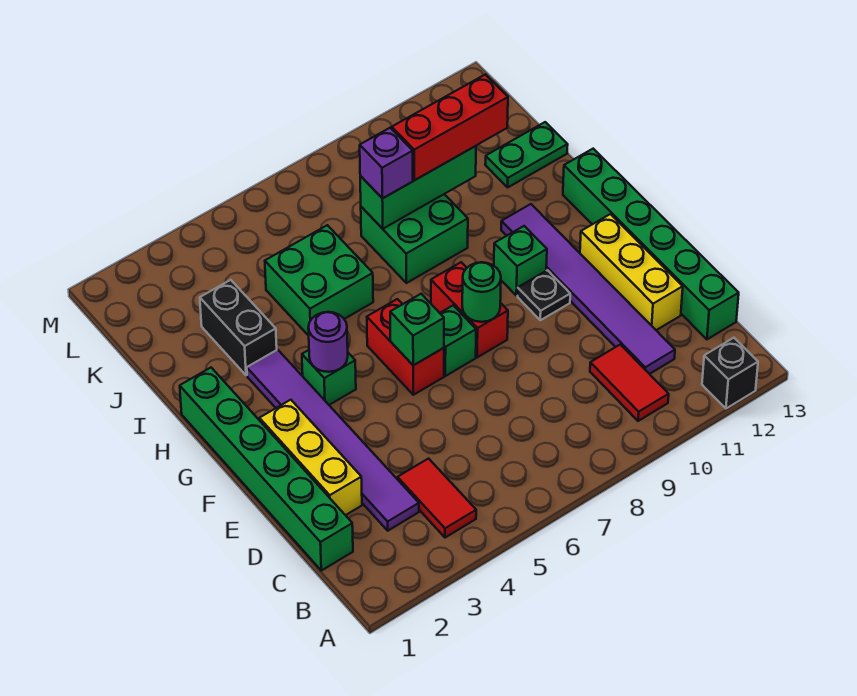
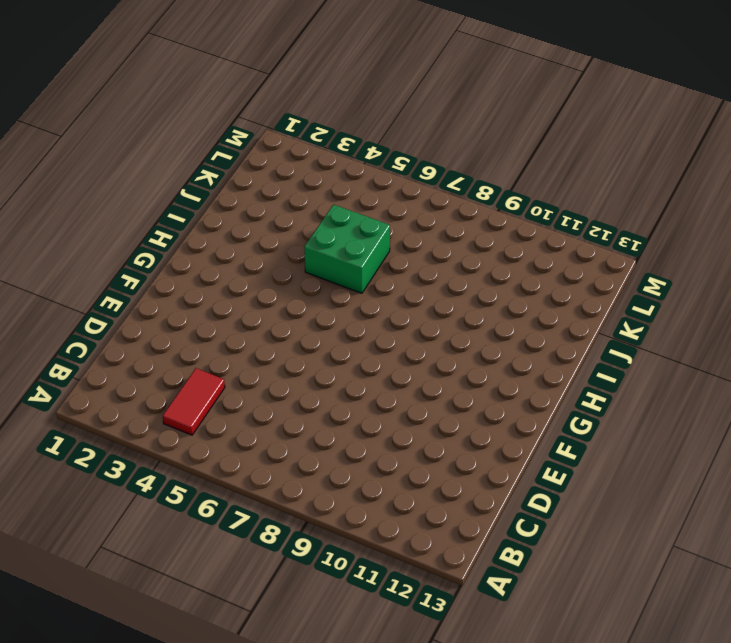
none -> black brick A12 level 1
none -> red tile B10:C10 level 1
none -> green brick C1:H1 level 1

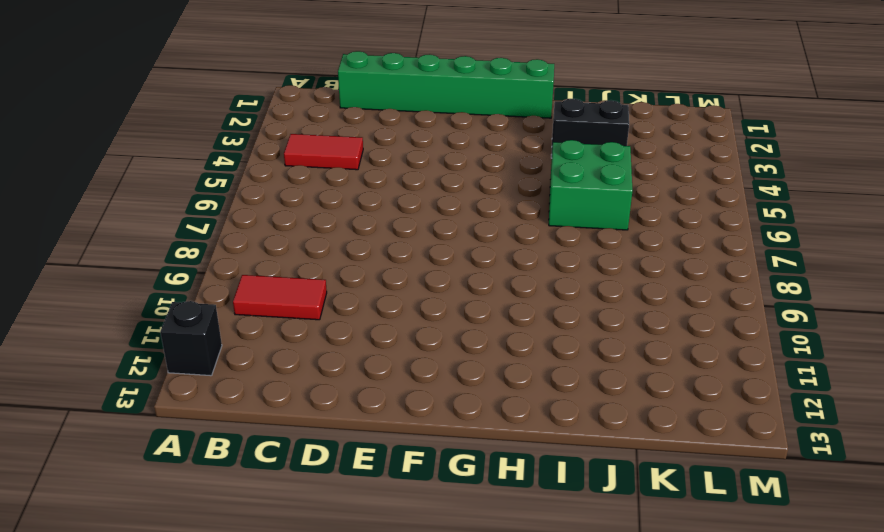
none -> purple tile C3:H3 level 1
none -> purple tile C11:H11 level 1
none -> green brick C13:H13 level 1

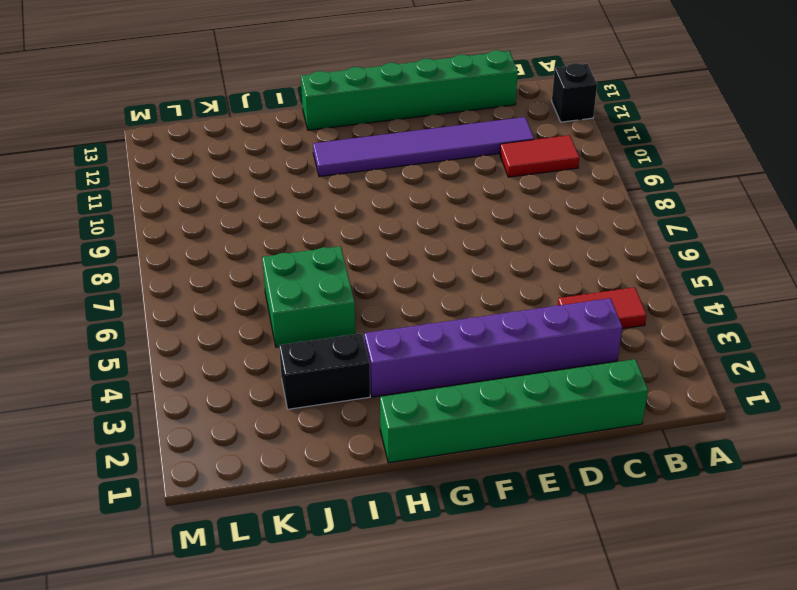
purple brick C3:H3 level 1 -> purple tile C3:H3 level 1
none -> yellow brick D2:F2 level 1
none -> yellow brick D12:F12 level 1
none -> red brick F6:G6 level 1

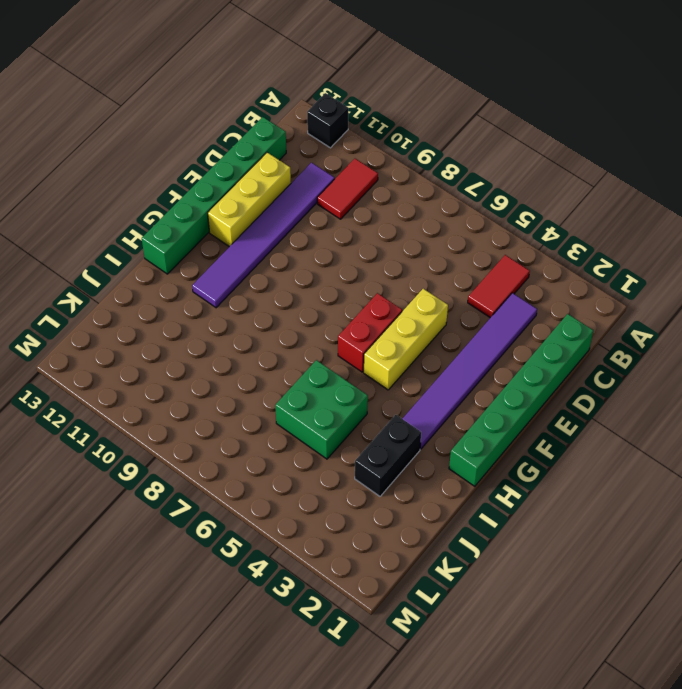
yellow brick E5:G5 level 1 -> yellow brick D2:F2 level 1
none -> green brick F7 level 1
none -> red brick F8:G8 level 1
none -> black plate F10 level 1

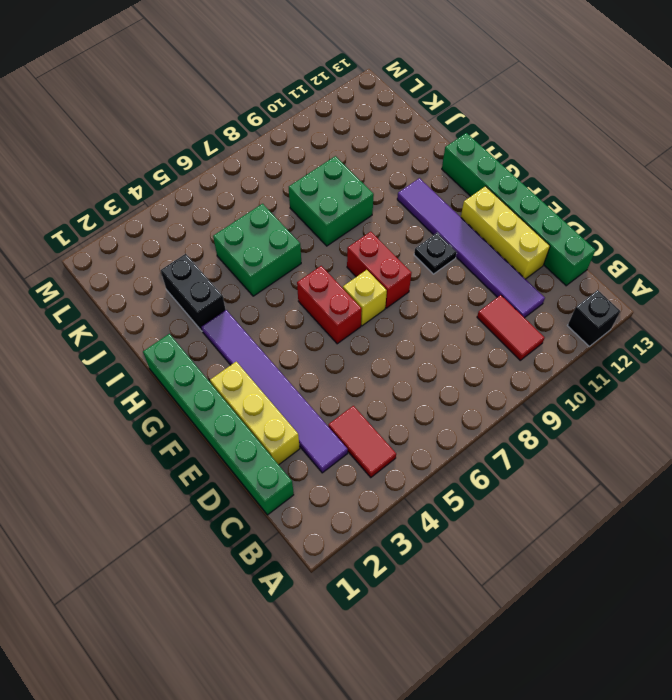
yellow brick F7 level 1 -> green brick F7 level 1
none -> green brick G4 level 1
none -> green brick G10 level 1
none -> green plate J12:J13 level 1

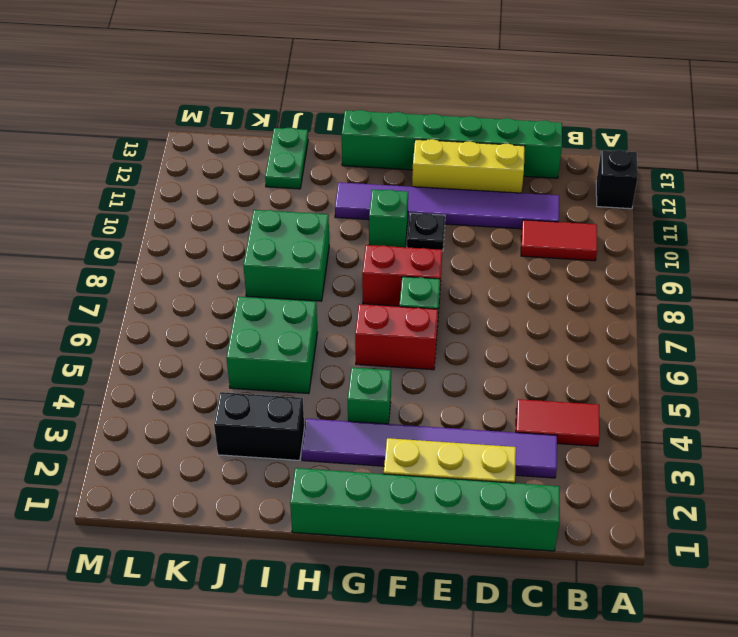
none -> green brick F6 level 2
none -> green round brick F8 level 2
none -> purple round brick G4 level 2

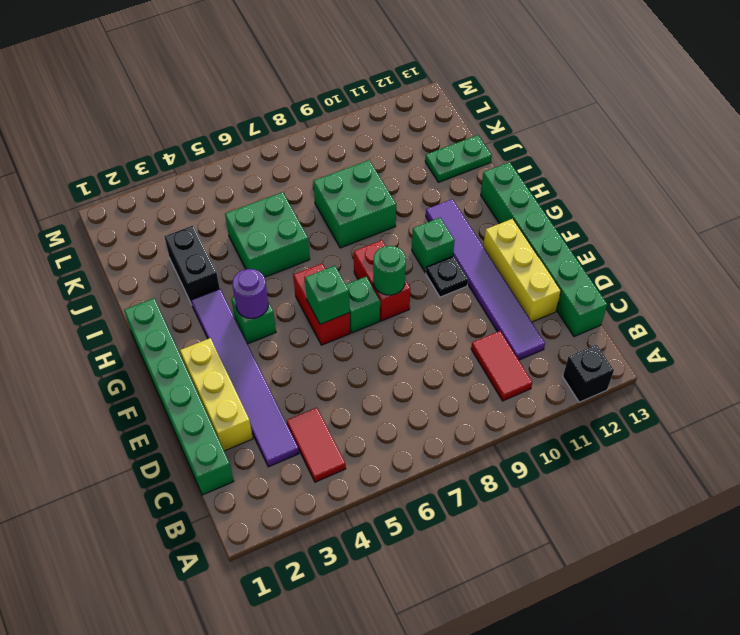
none -> green brick J8:J10 level 2
none -> purple brick J8 level 3
none -> red brick J9:J11 level 3

